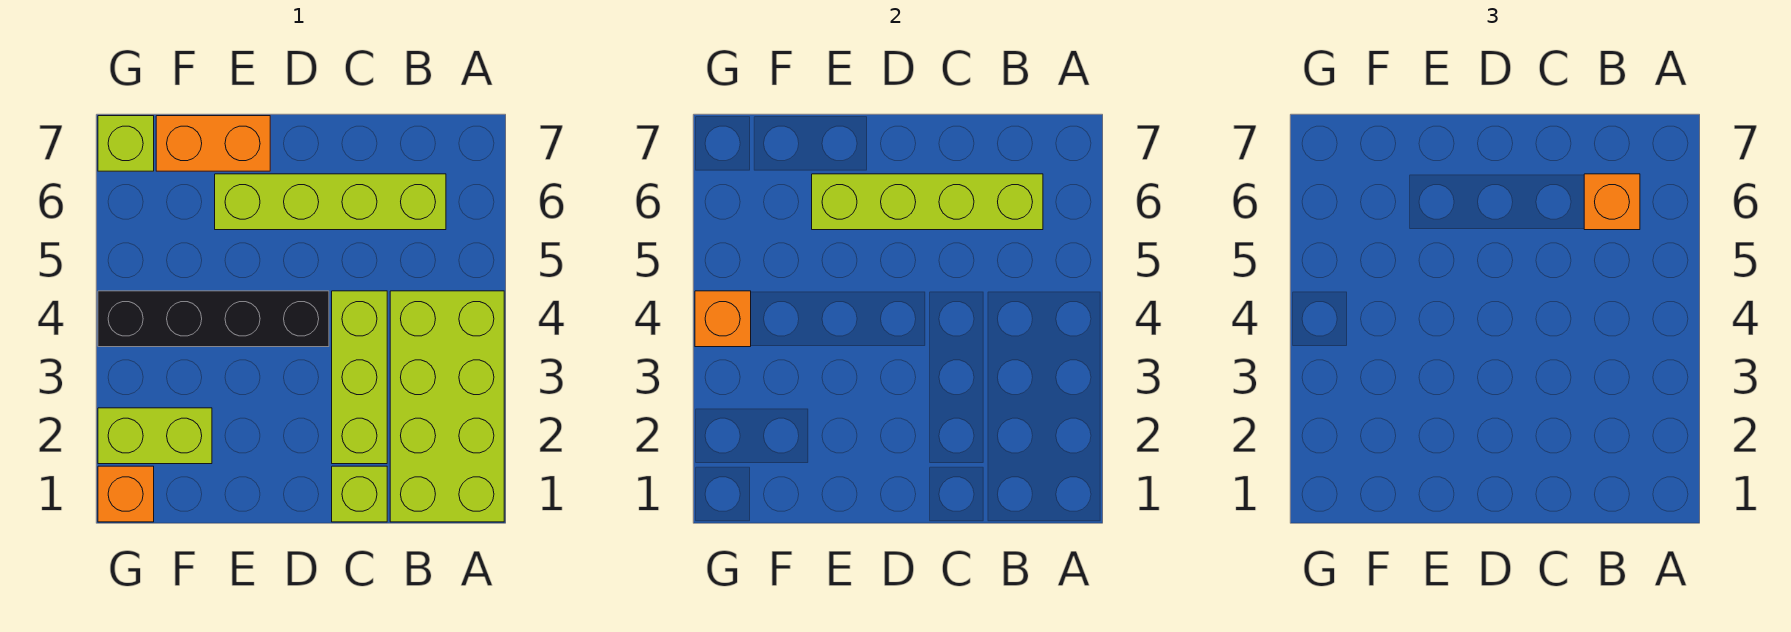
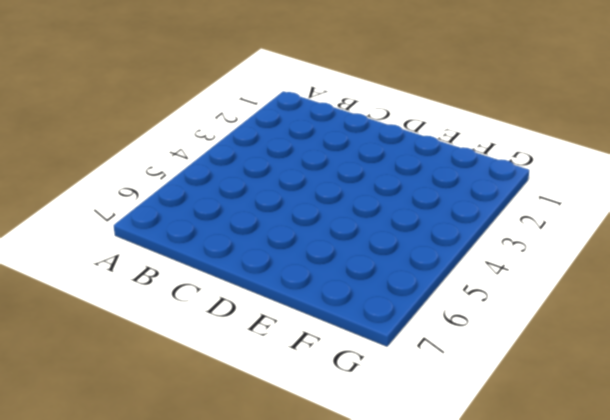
none -> lime brick A1:B4 level 1
none -> lime brick B6:E6 level 1
none -> lime brick C1 level 1

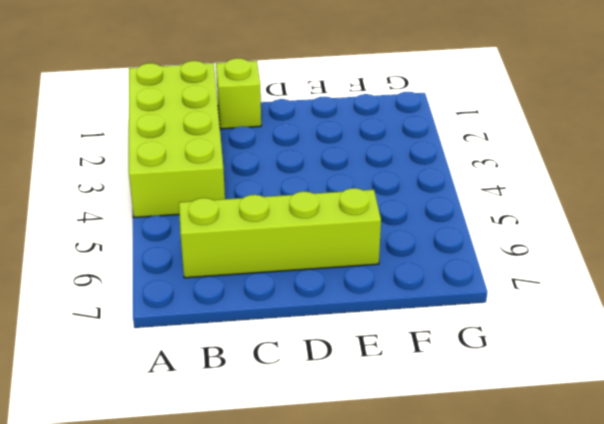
none -> lime brick C2:C4 level 1
none -> black brick D4:G4 level 1
none -> orange brick E7:F7 level 1

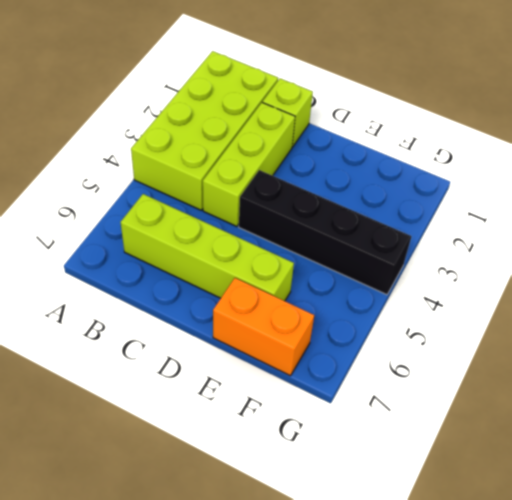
none -> lime brick F2:G2 level 1
none -> orange brick G1 level 1
none -> lime brick G7 level 1

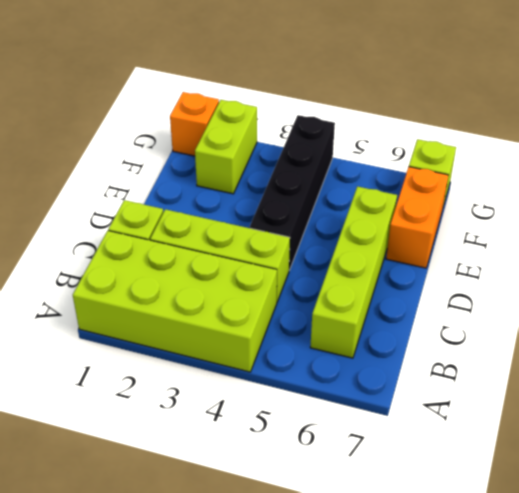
none -> lime brick B6:E6 level 2
none -> orange brick G4 level 2
none -> orange brick B6 level 3

